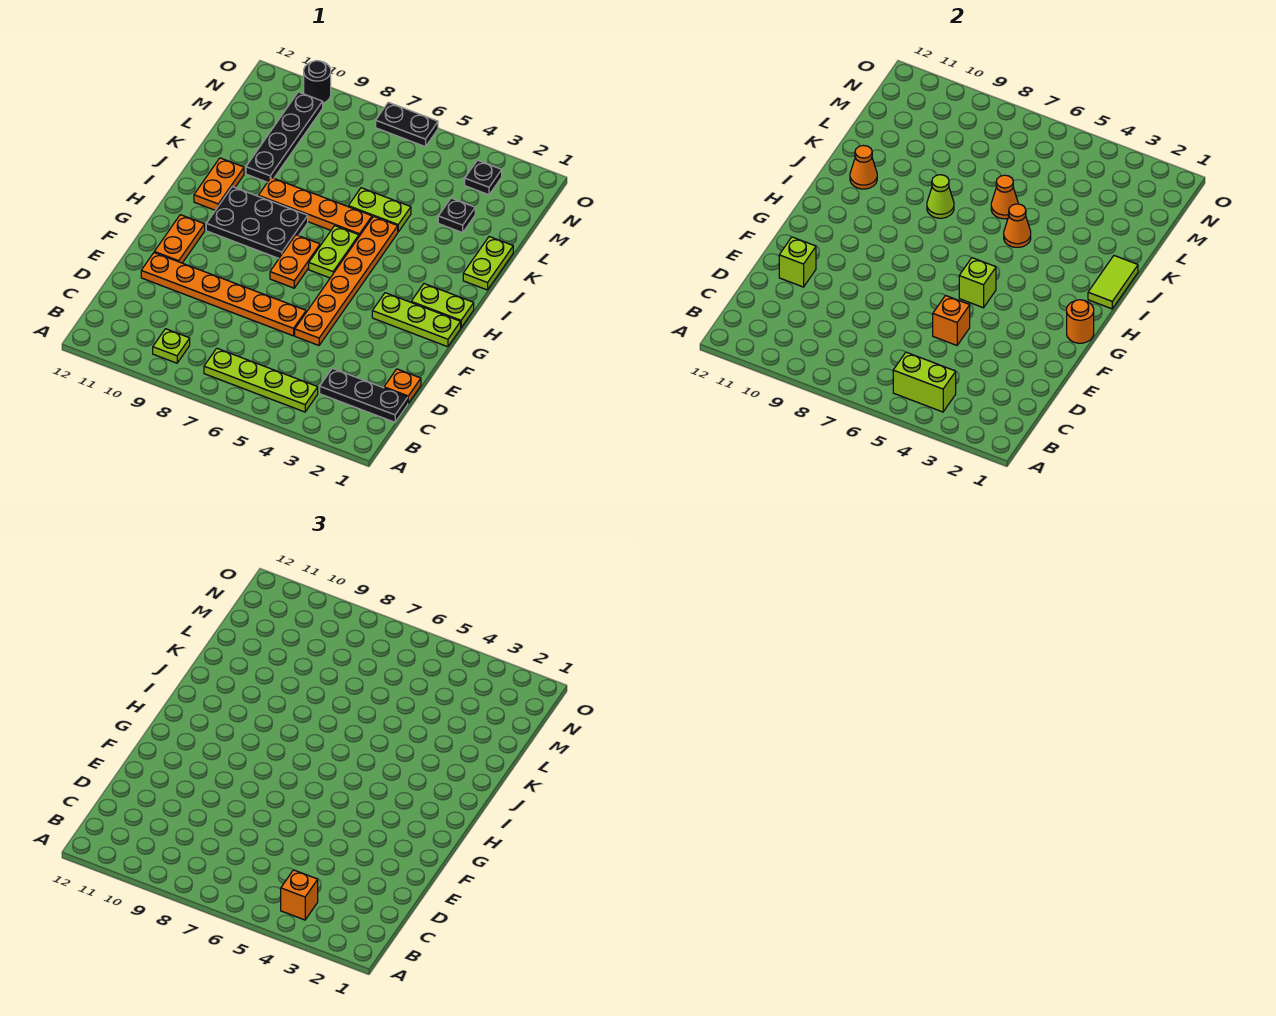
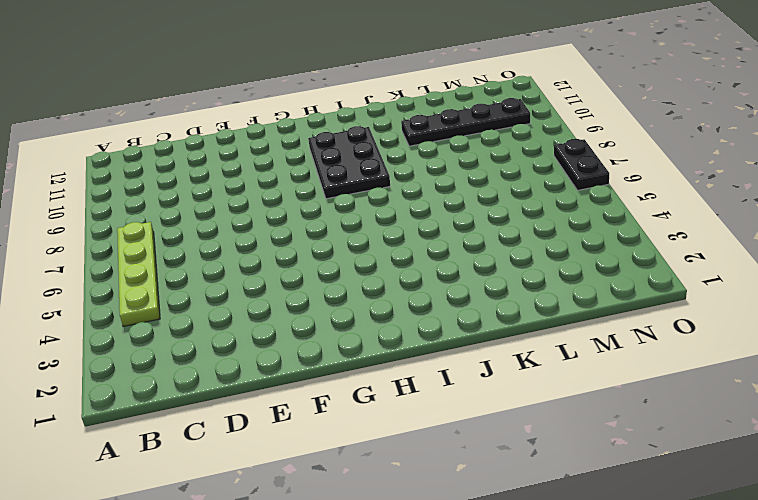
none -> lime plate B9 level 1
none -> black plate C1:C3 level 1
none -> orange plate D1 level 1
none -> orange plate E5:J5 level 1

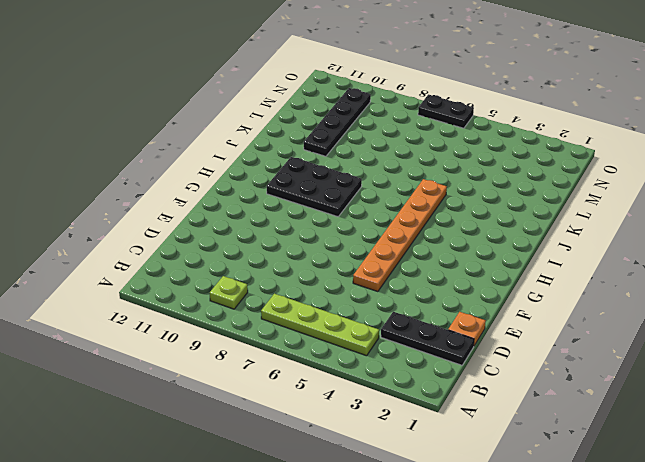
none -> orange plate E6:E11 level 1
none -> orange plate F11:G11 level 1
none -> lime plate G1:G3 level 1
none -> orange plate G7:H7 level 1

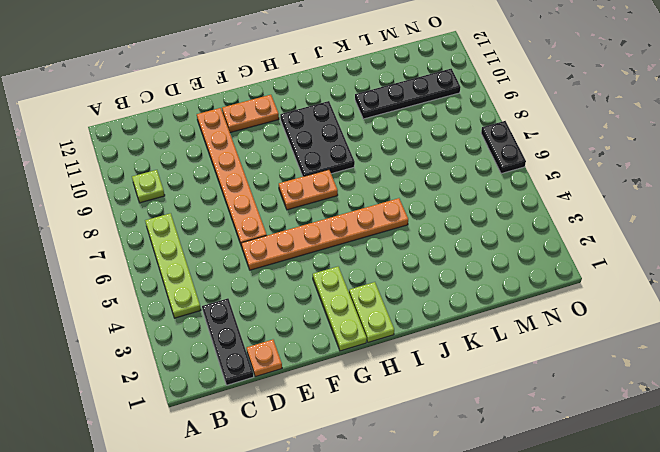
none -> lime plate H6:I6 level 1
none -> orange plate I11:J11 level 1
none -> lime plate J1:K1 level 1
none -> orange plate J6:J9 level 1

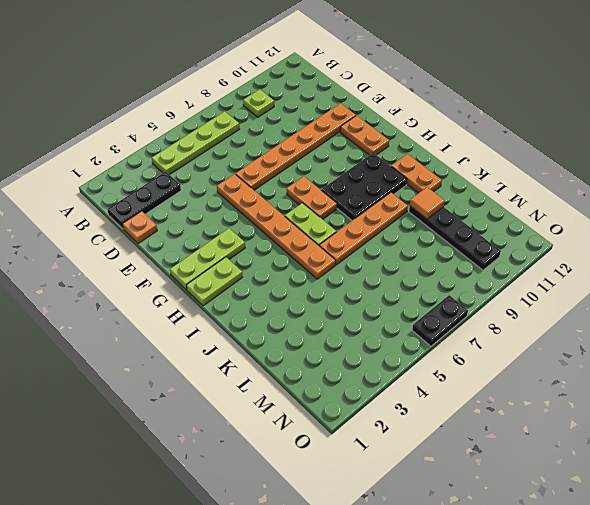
orange tile K10 level 2 -> none
none -> lime plate J1:K1 level 1
none -> lime plate K5:K6 level 1
none -> black plate L3 level 1
none -> black plate N3 level 1

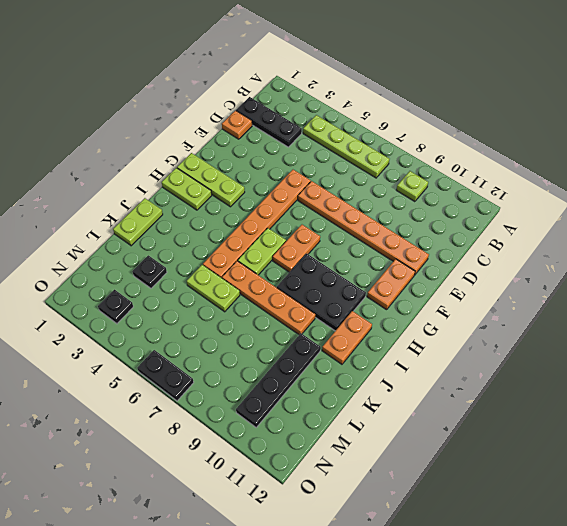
none -> black round brick O10 level 1
none -> lime brick B4:B5 level 2
none -> orange brick E5 level 2
none -> lime brick E11 level 2

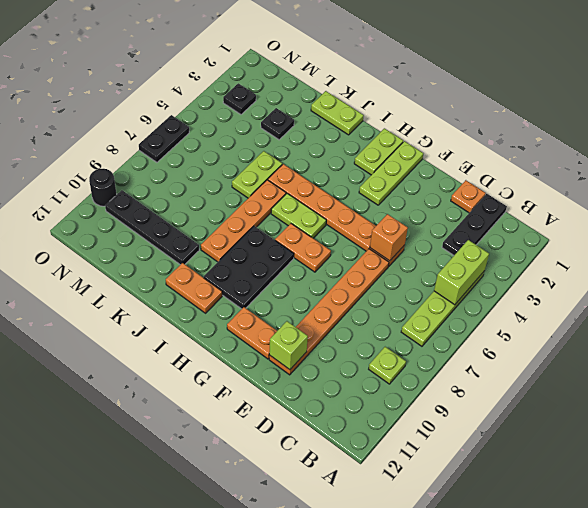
none -> orange round brick G1 level 2
none -> lime brick G5 level 2
none -> lime tile I1:J1 level 2
none -> orange cone J5 level 2

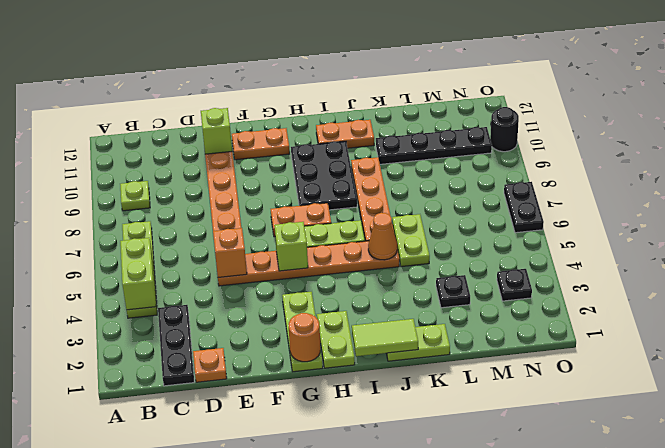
none -> lime cone J8 level 2
none -> orange cone J11 level 2
none -> orange cone K6 level 2
none -> orange brick B4 level 3

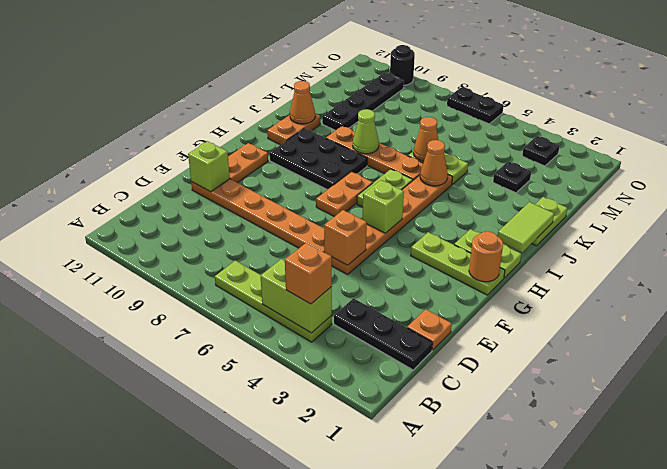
none -> lime plate B9 level 1

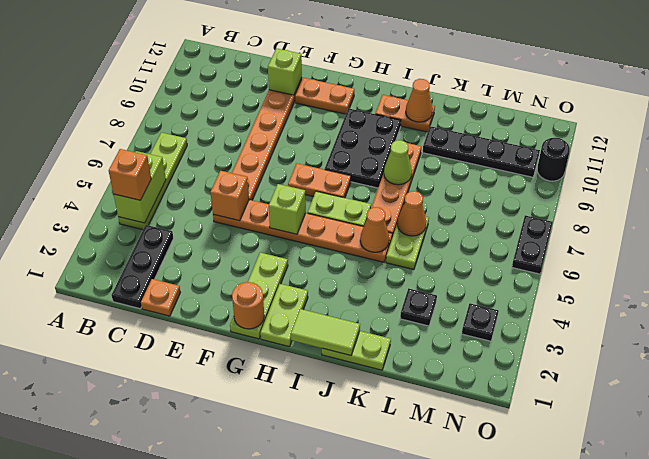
none -> lime plate B9 level 1

